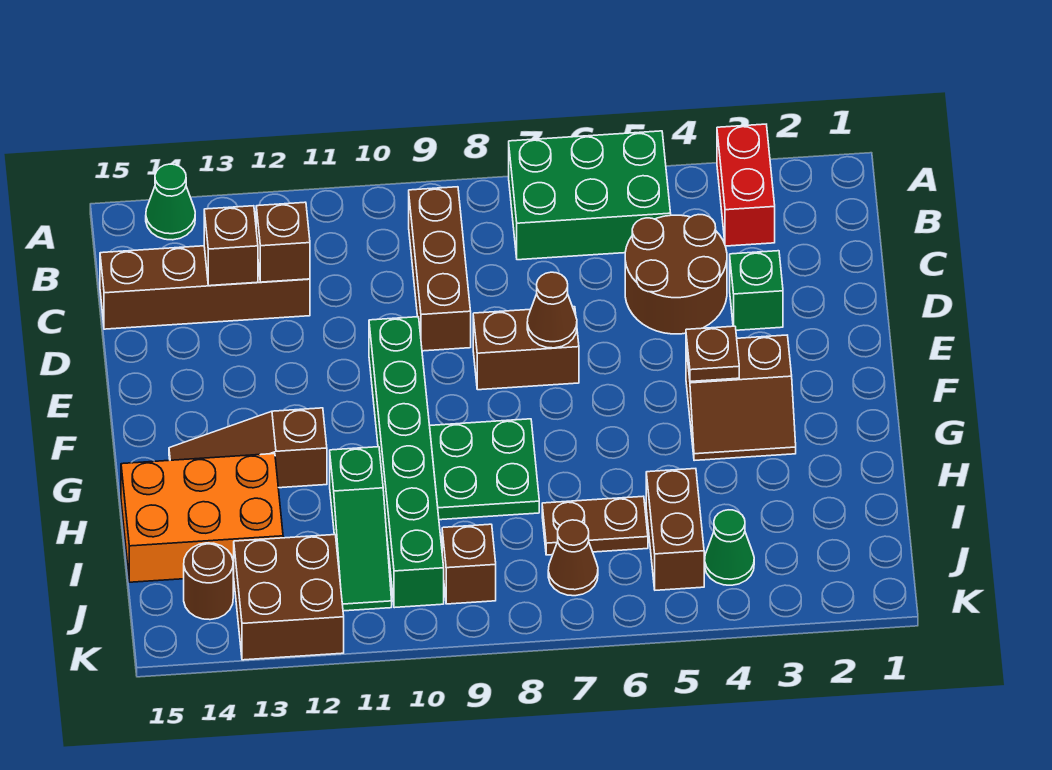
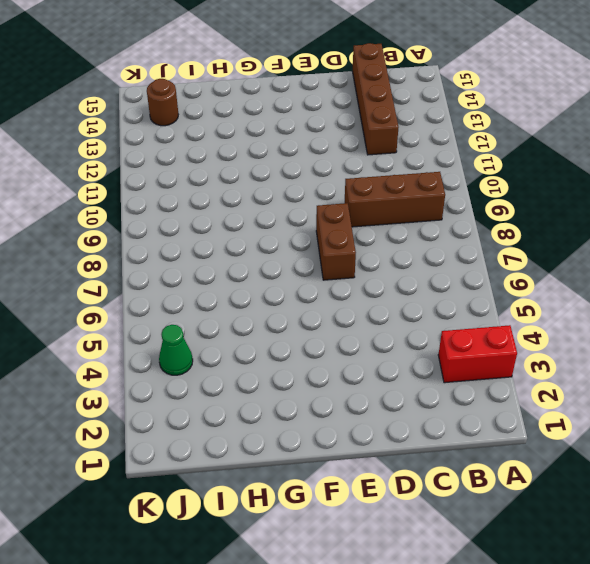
none -> green brick A5:B7 level 1
none -> green cone A14 level 1
none -> brown round brick C4:D5 level 1

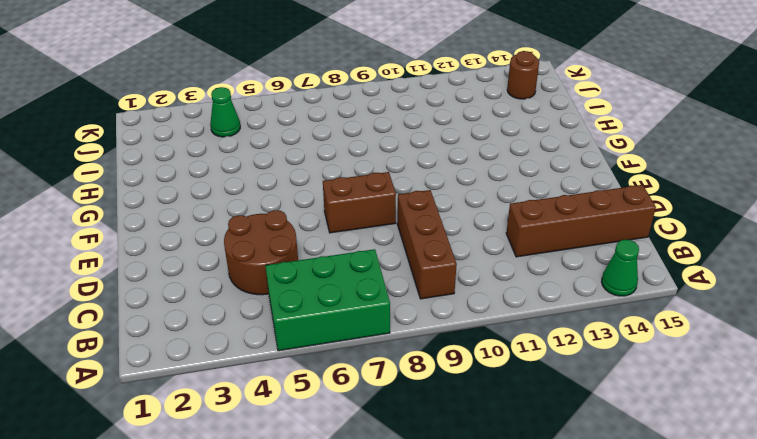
none -> red brick A3:B3 level 1
none -> green brick D3 level 1
none -> green brick E10:J10 level 1

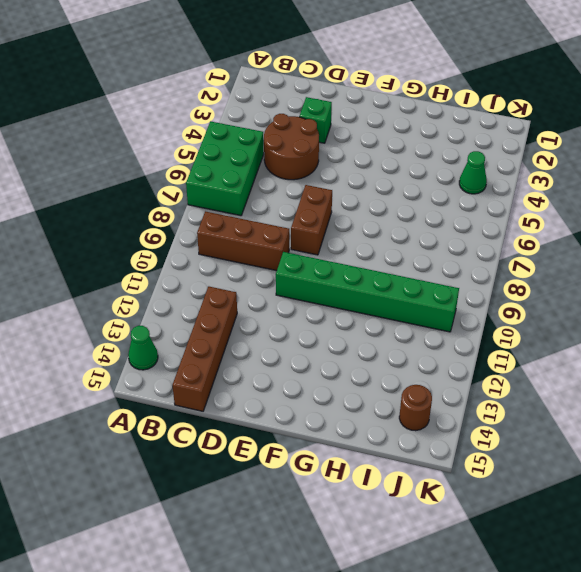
none -> red brick A3:B3 level 1
none -> brown slope F3:G4 level 1 top F
none -> green plate G8:H9 level 1

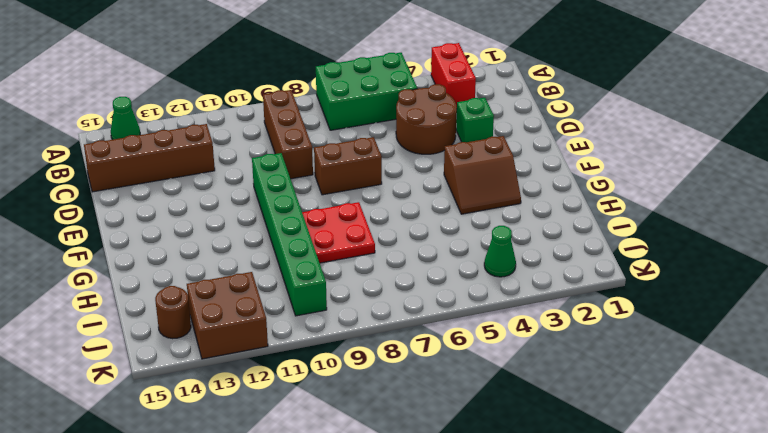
red plate G8:H9 level 1 -> green plate G8:H9 level 1
none -> brown slope G12:G14 level 1 top 12
none -> green slope H11:J11 level 1 top H
none -> orange brick H13:I15 level 1

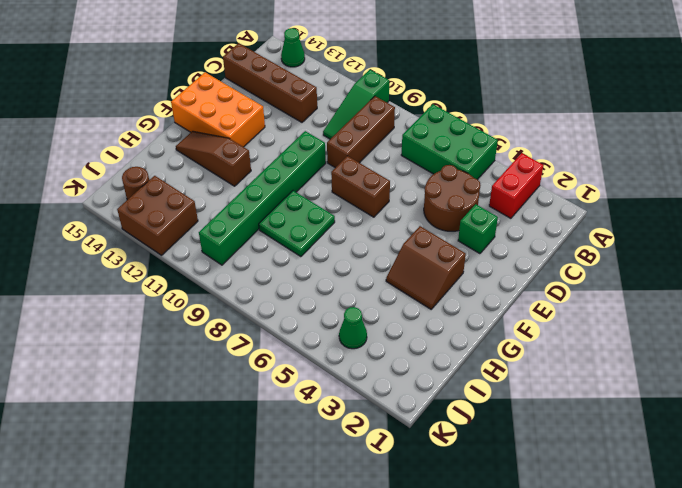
green slope A10:C10 level 1 top A -> green slope H11:J11 level 1 top H
orange brick E13:F15 level 1 -> orange brick H13:I15 level 1
none -> brown brick I5:J5 level 1
none -> brown plate I6:I7 level 1
none -> brown cone J7 level 1

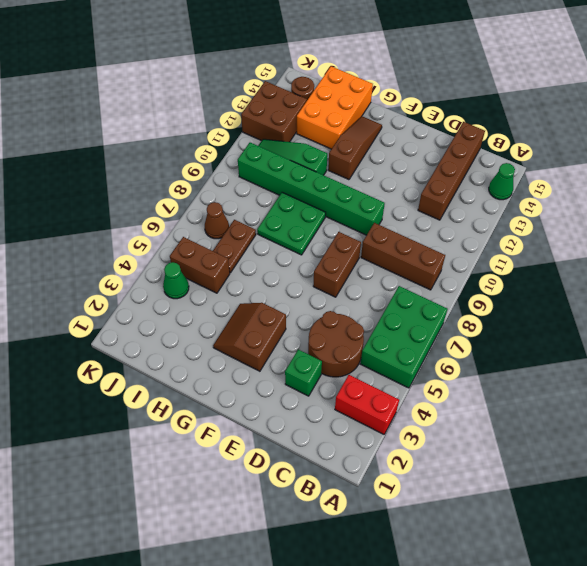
none -> brown brick J9 level 1
none -> brown brick C12 level 2
none -> brown brick C13 level 2

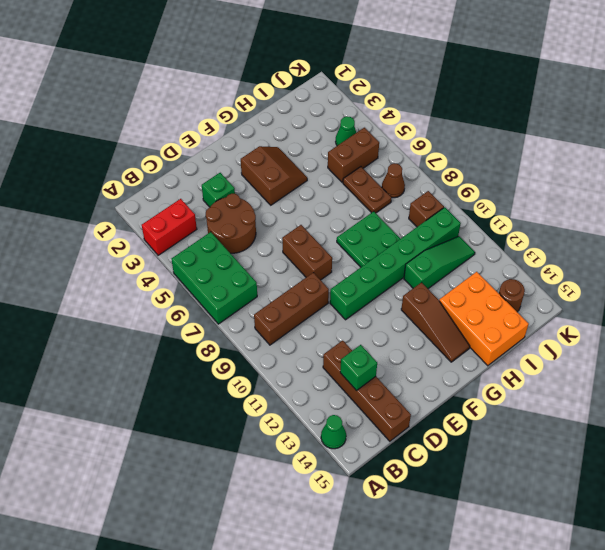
green brick C13 level 2 -> brown brick C13 level 2
none -> brown brick J12:K13 level 1
none -> brown brick C12 level 2
none -> brown cone E7 level 2

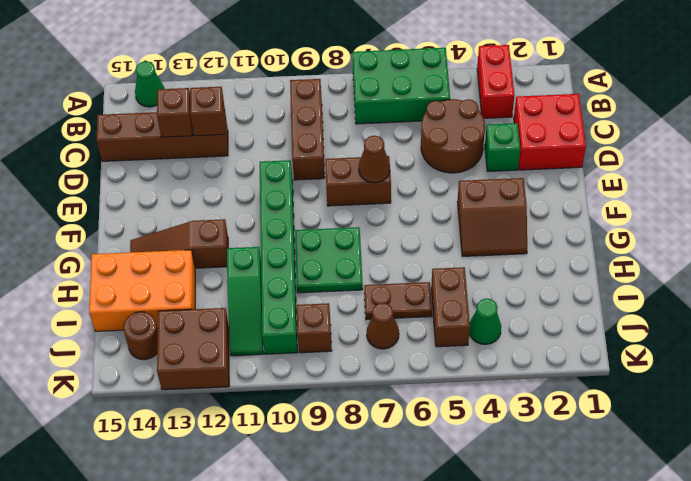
red brick C1:D2 level 1 -> none
none -> brown plate F4 level 2

